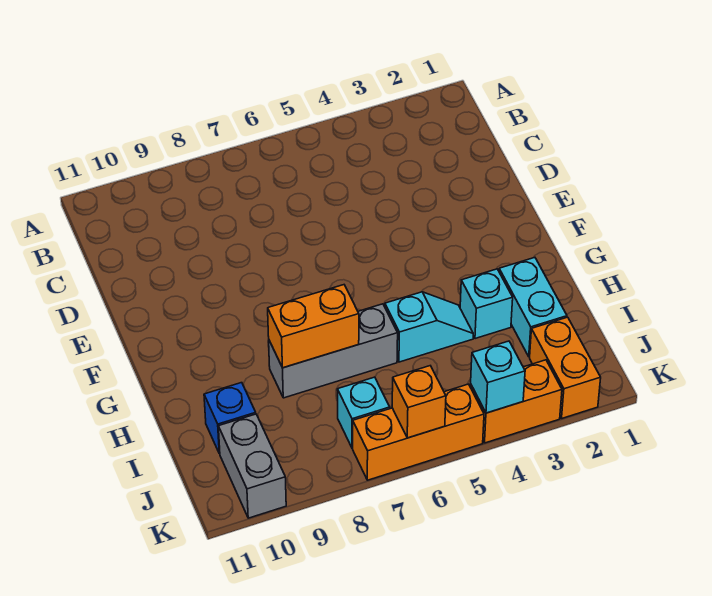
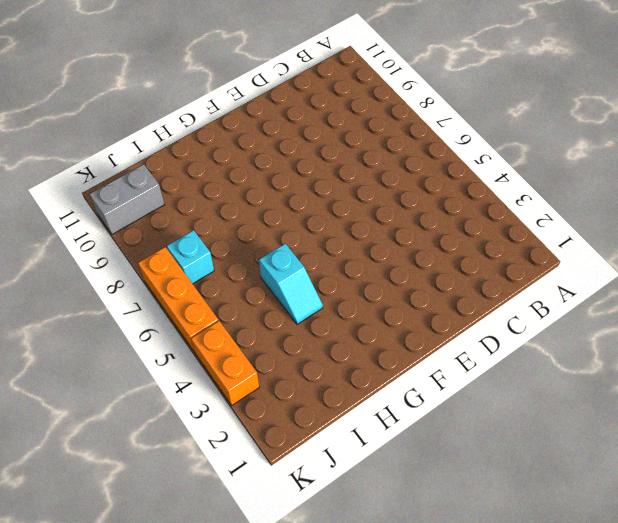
none -> cyan brick H2:I2 level 1
none -> cyan brick H3 level 1
none -> grey brick H6:H8 level 1

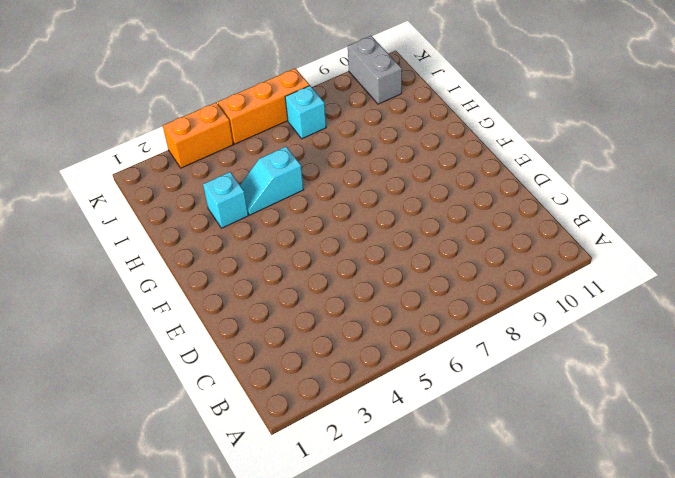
none -> cyan brick H2:I2 level 1
none -> grey brick H6:H8 level 1
none -> blue brick I10 level 1

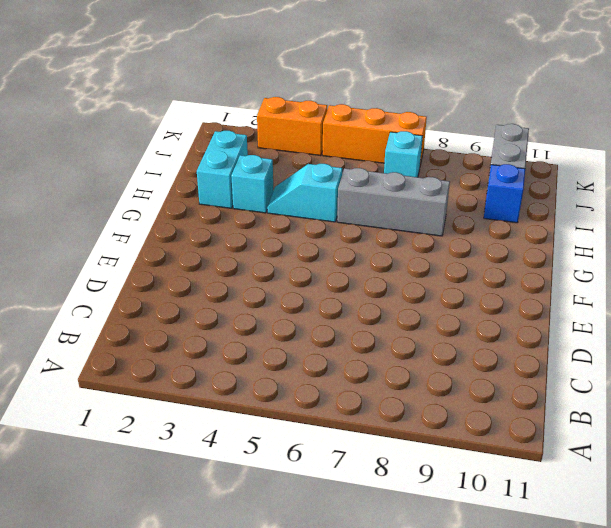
none -> orange brick J2:K2 level 1
none -> orange brick H7:H8 level 2
none -> cyan brick K4 level 2

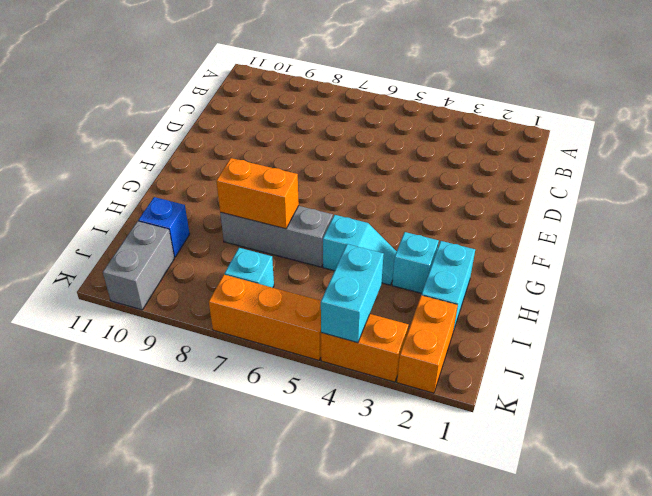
cyan brick J4:K4 level 2 -> cyan brick K4 level 2
none -> orange brick K6 level 2

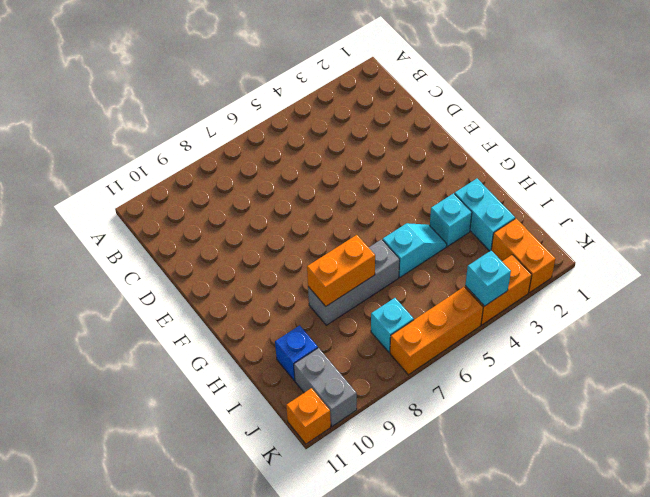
orange brick K11 level 1 -> orange brick K6 level 2

